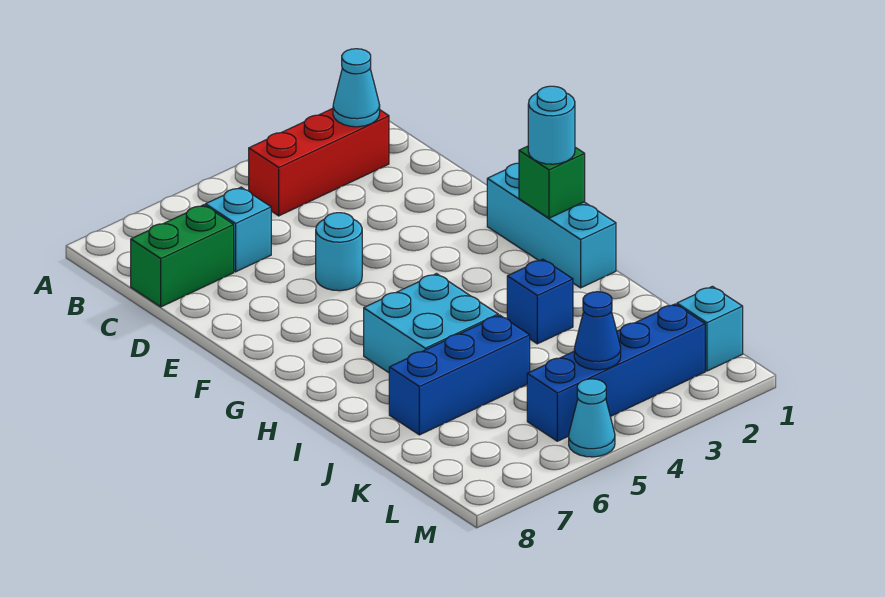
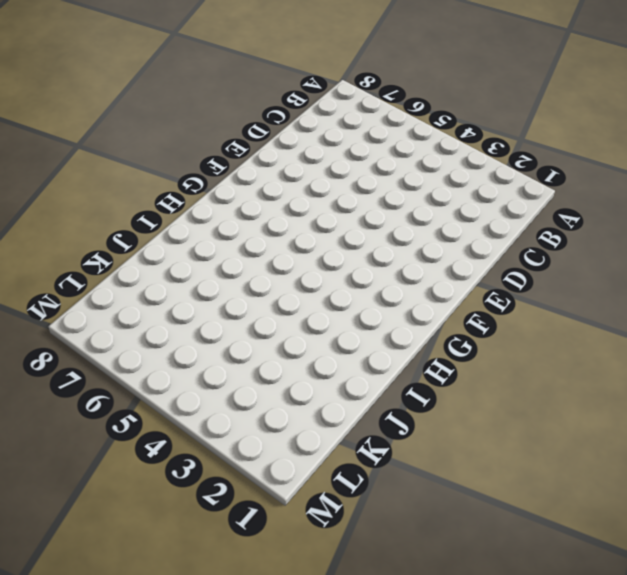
none -> red brick B2:B4 level 1
none -> cyan brick C6 level 1
none -> green brick C7:C8 level 1

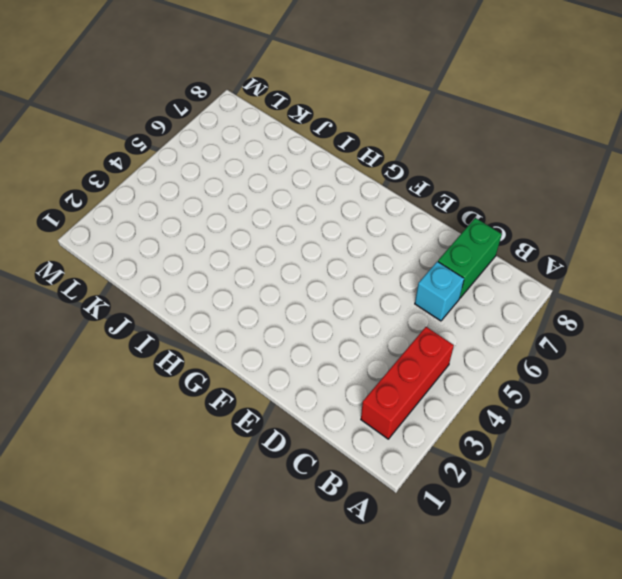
none -> cyan round brick E5 level 1
none -> cyan brick F1:H1 level 1
none -> cyan brick H5:I6 level 1

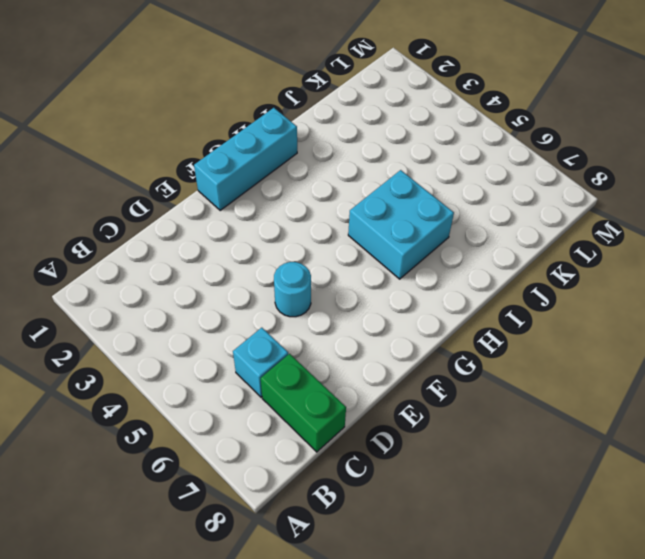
none -> red brick B2:B4 level 1
none -> blue brick I3 level 1
none -> blue brick J5:J7 level 1

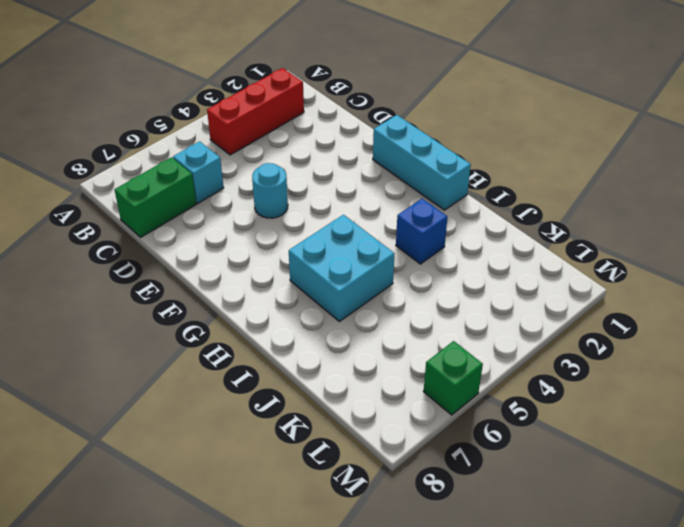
green brick M6 level 1 -> green brick G1 level 2
none -> blue brick J5:J7 level 1
none -> cyan brick L1 level 1
none -> blue brick L2:L5 level 1

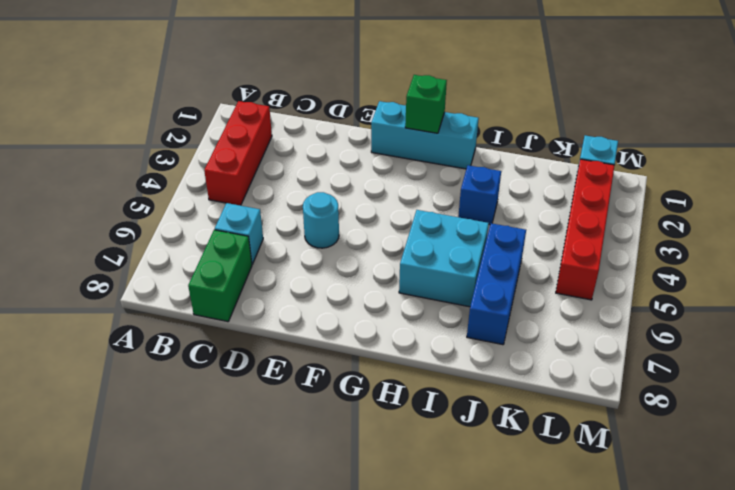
red brick L2:L5 level 1 -> blue brick L2:L5 level 1
none -> cyan cone M5 level 1
none -> cyan cone B2 level 2
none -> blue cone L4 level 2

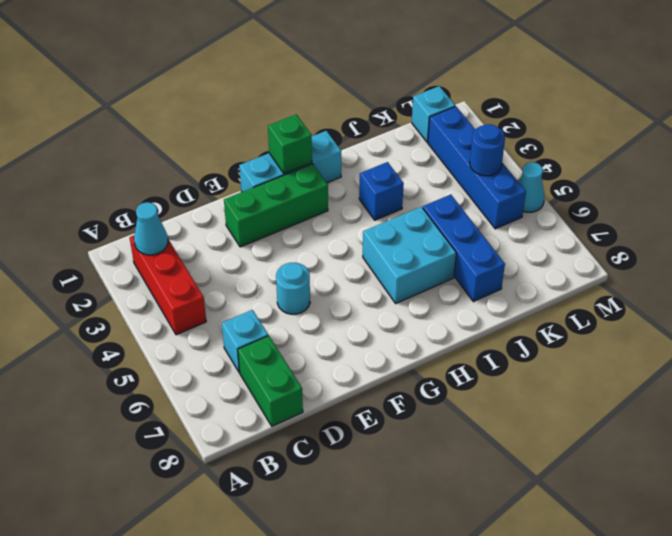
green brick E2:G2 level 1 -> none
blue round brick L4 level 2 -> blue cone L4 level 2
none -> cyan round brick G1 level 3

